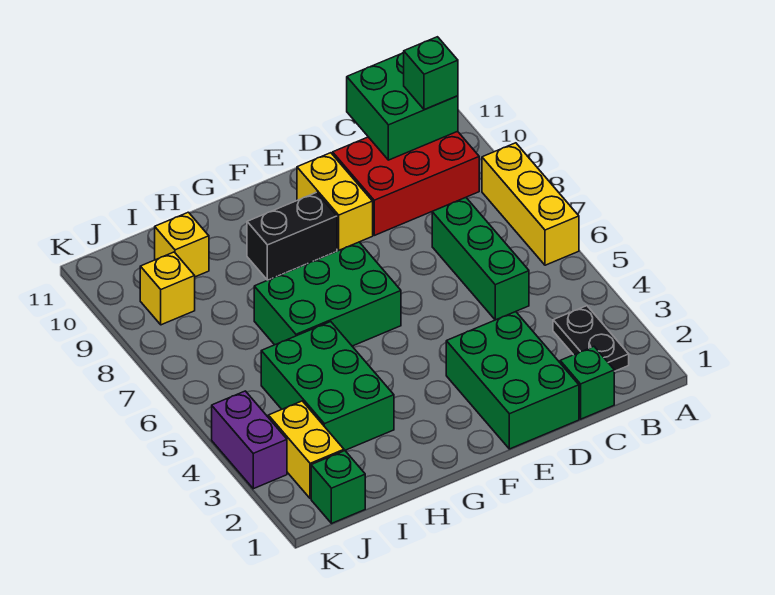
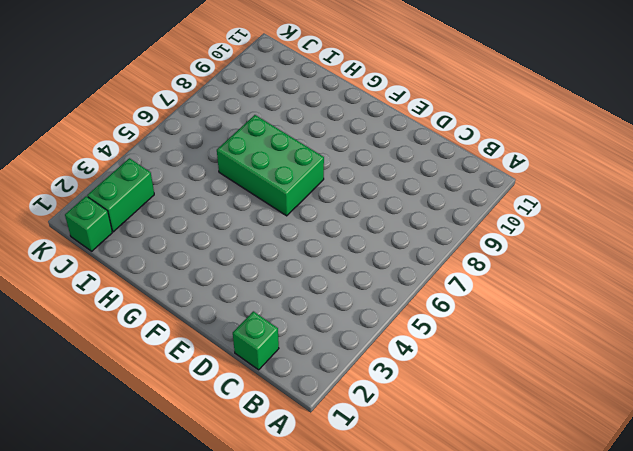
green brick J2:J3 level 1 -> yellow brick J2:J3 level 1
none -> yellow brick A6:A8 level 1
none -> black plate B2:B3 level 1
none -> red brick B9:D10 level 1

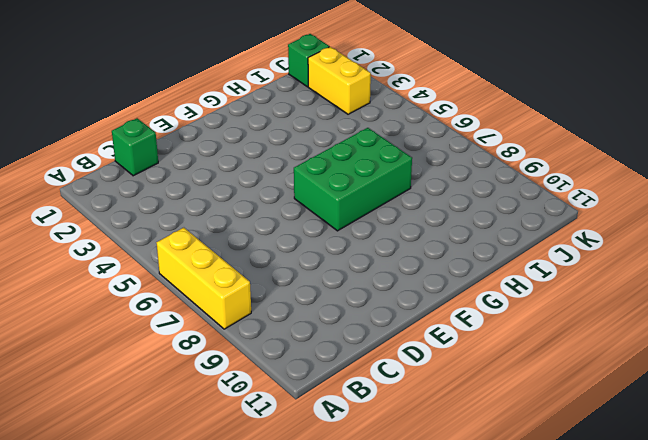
none -> black plate B2:B3 level 1
none -> red brick B9:D10 level 1
none -> green brick C5:C7 level 1

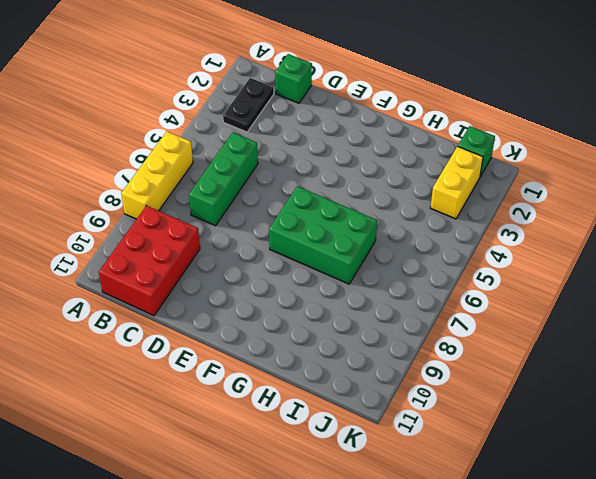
red brick B9:C11 level 1 -> red brick B9:D10 level 1
none -> green brick D1:E3 level 1
none -> yellow brick E9:E10 level 1
none -> black brick F9:G9 level 1

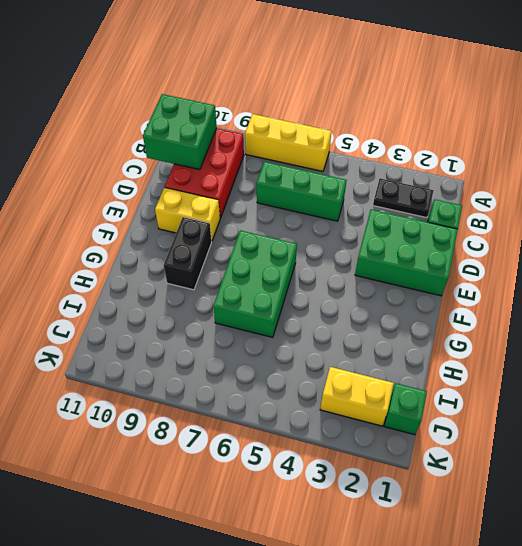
none -> green brick H3:I5 level 1
none -> yellow brick I10 level 1
none -> yellow brick J9 level 1

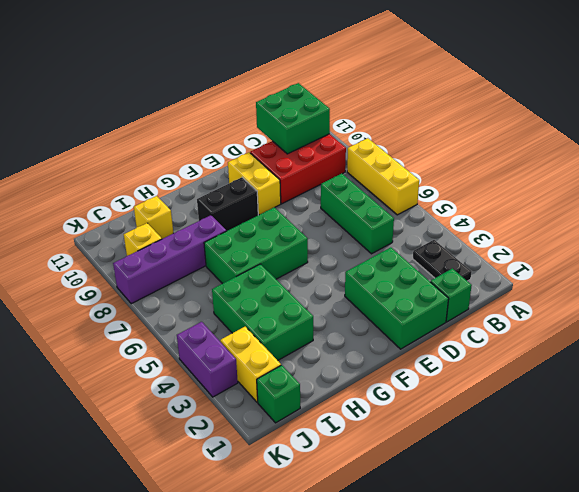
purple brick H8:K8 level 1 -> none
none -> green brick B10 level 3

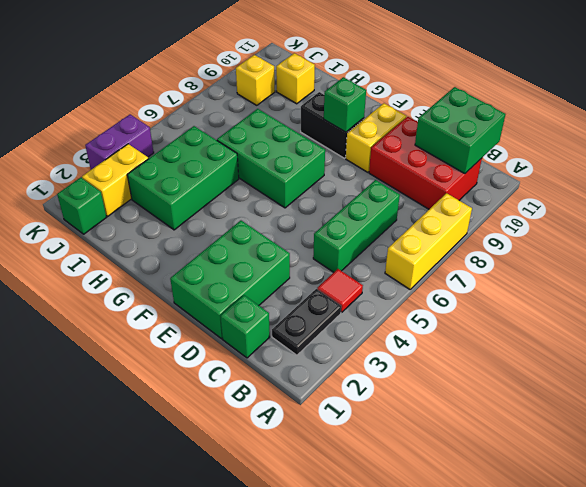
red tile B4 level 1 -> none
green brick F9 level 2 -> green brick B10 level 3

